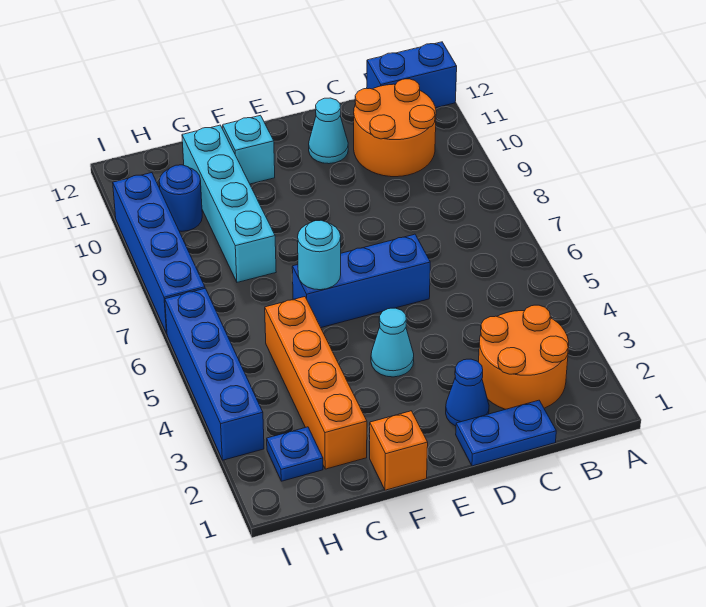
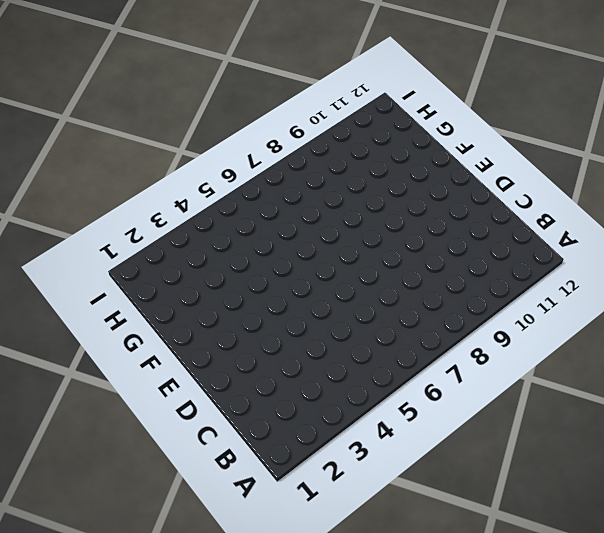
none -> blue brick A12:B12 level 1
none -> orange round brick B2:C3 level 1
none -> orange round brick B10:C11 level 1

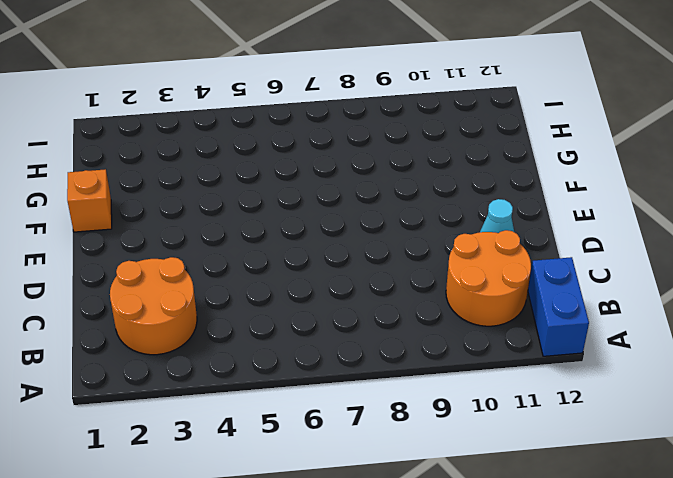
none -> blue plate C1:D1 level 1
none -> blue cone D2 level 1
none -> blue brick D6:F6 level 1

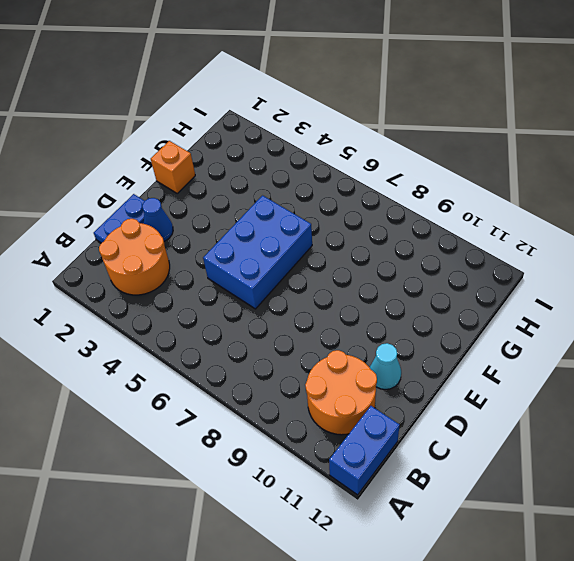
blue brick D5:F6 level 1 -> blue brick D6:F6 level 1
none -> cyan cone E4 level 1
none -> cyan brick F11 level 1
none -> orange brick G2:G5 level 1

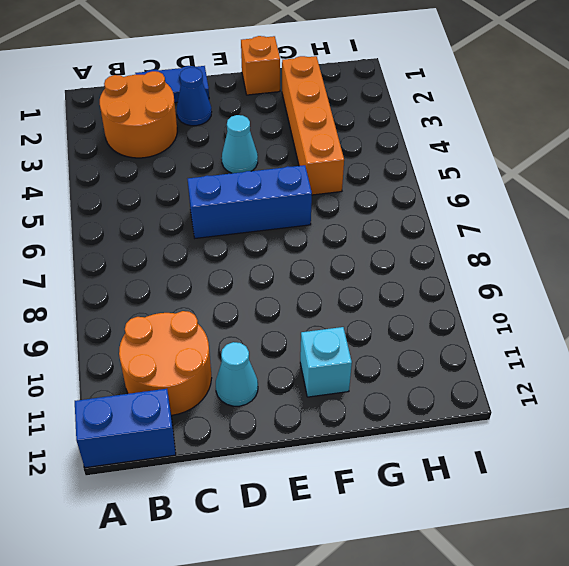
none -> cyan brick G8:G11 level 1
none -> blue plate H2 level 1
none -> blue round brick H10 level 1

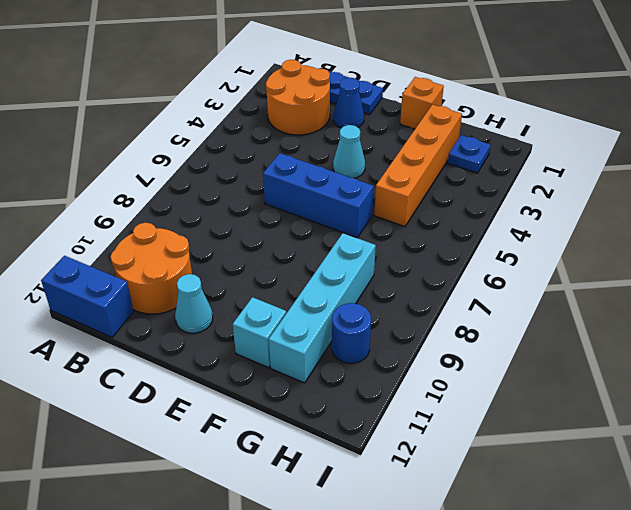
none -> blue brick I3:I6 level 1
none -> blue brick I7:I10 level 1
none -> cyan round brick F6 level 2

